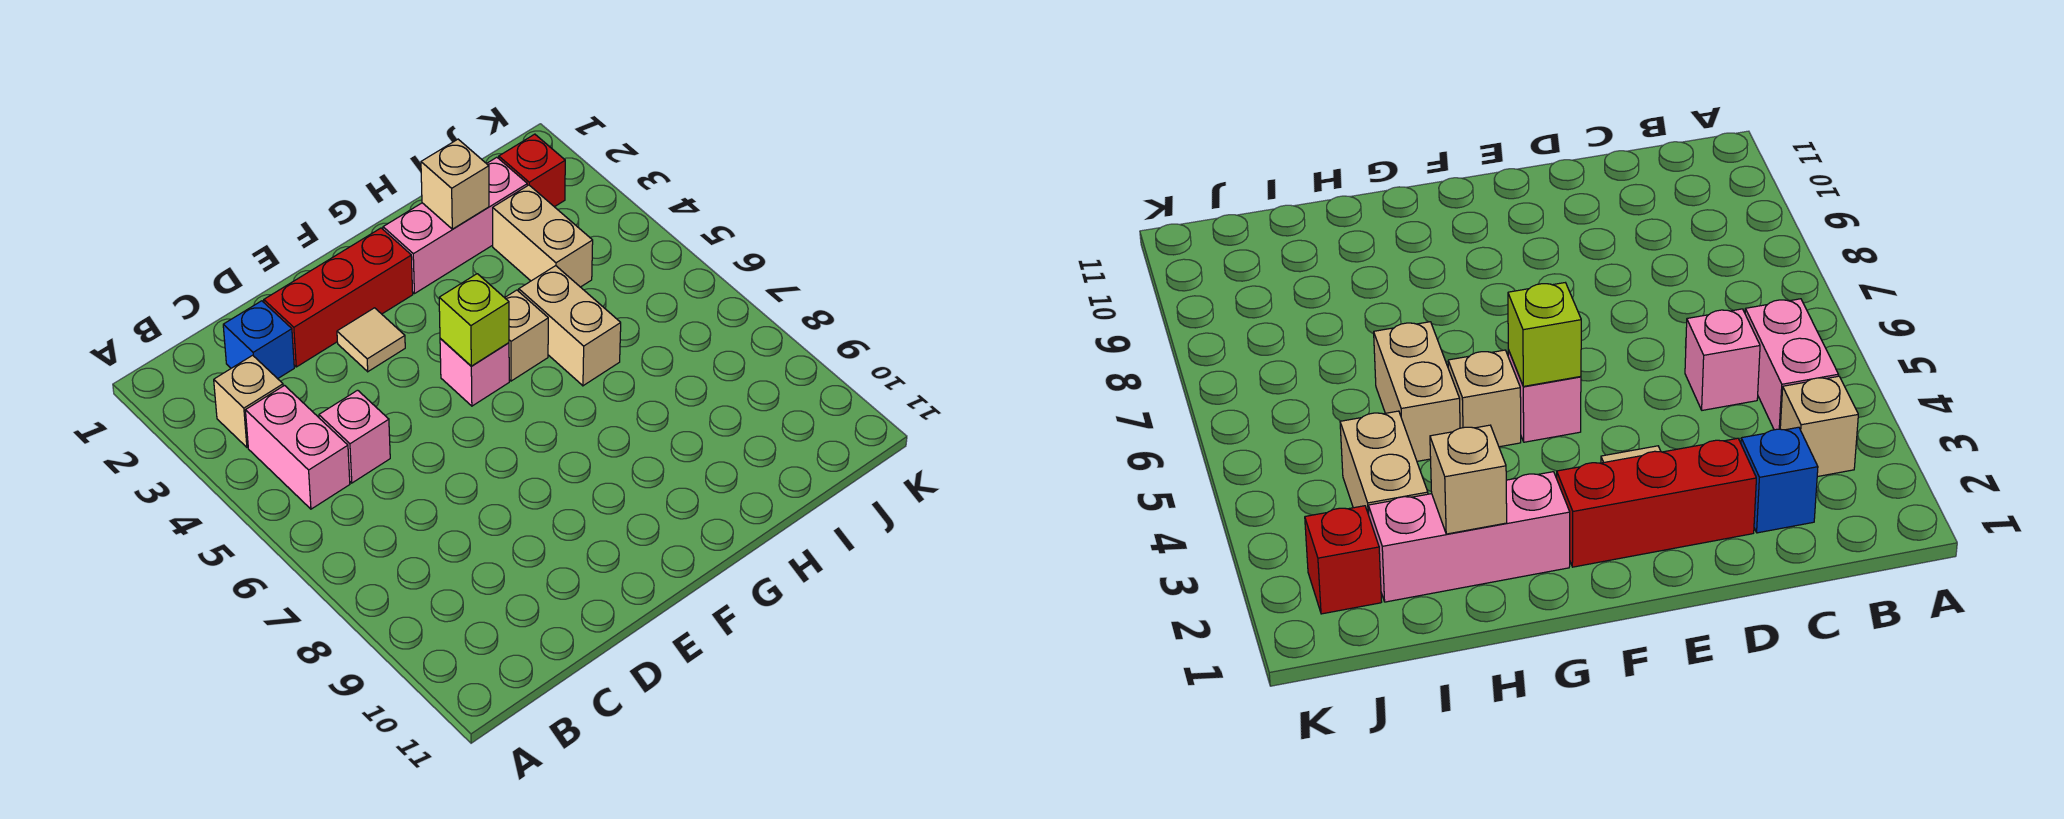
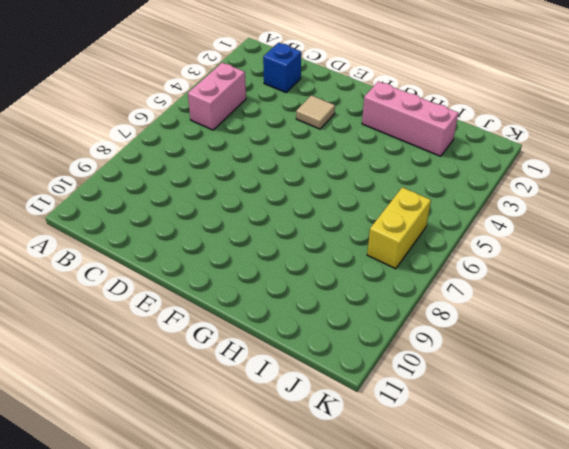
yellow brick J6:J7 level 1 -> none
none -> tan brick B3 level 1
none -> pink brick C5 level 1
none -> red brick D2:F2 level 1

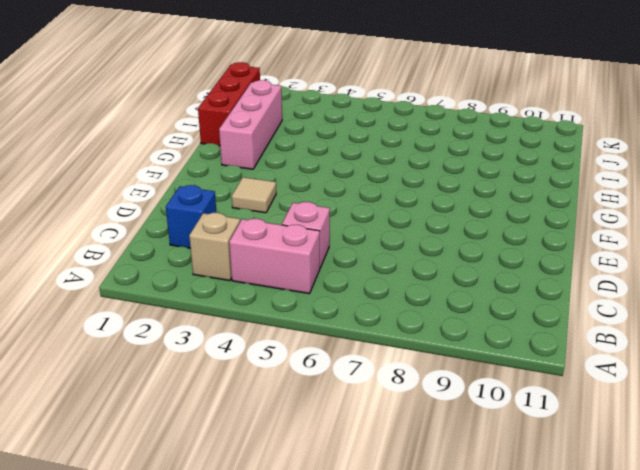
red brick H1:J1 level 1 -> red brick D2:F2 level 1
none -> pink brick F5 level 1
none -> tan brick G5 level 1
none -> tan brick H5:H6 level 1

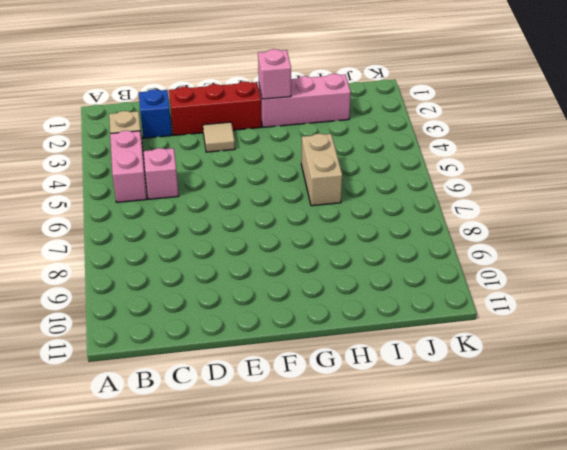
pink brick G2 level 2 -> pink brick F5 level 1
none -> tan brick G5 level 1
none -> tan brick I3:I4 level 1
none -> red brick J2 level 1

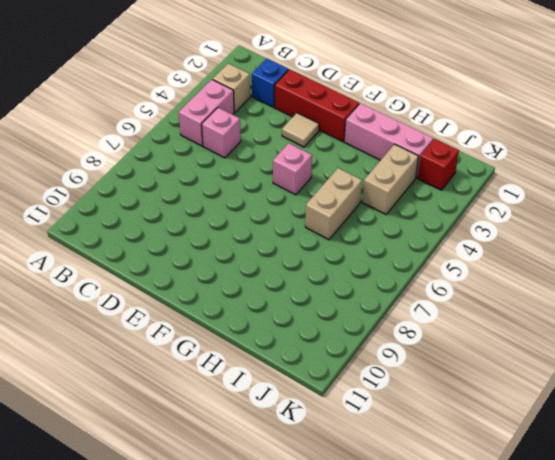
none -> tan brick G5 level 1
none -> lime brick F5 level 2
none -> tan brick H2 level 2

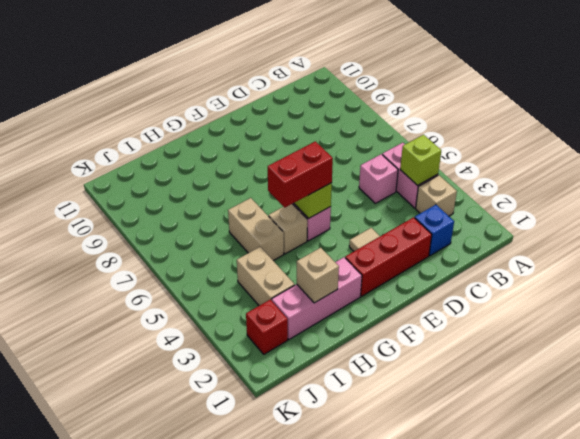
lime brick B4 level 2 -> none
red brick F5:G5 level 3 -> none

